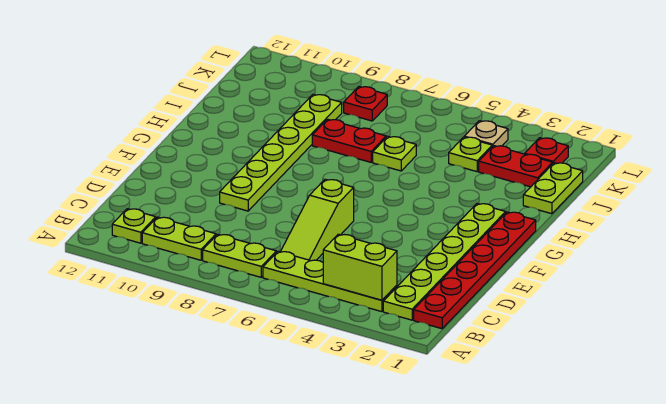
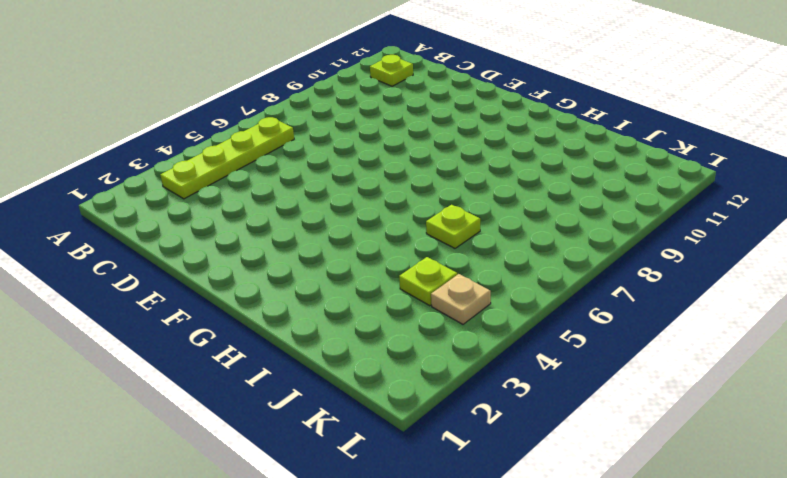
none -> red plate B1:G1 level 1
none -> lime plate B2:G2 level 1
none -> lime plate B7:B8 level 1

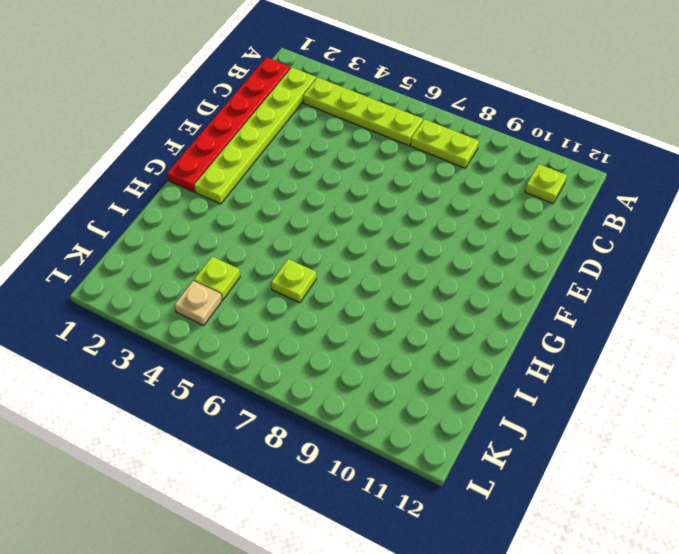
none -> lime plate B9:B10 level 1
none -> lime slope C6:E6 level 1 top E
none -> lime plate E9:J9 level 1

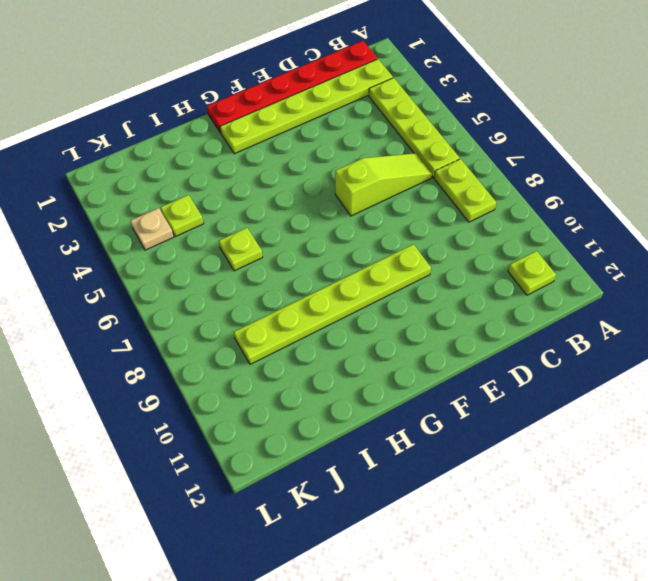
none -> lime plate B9:B10 level 1
none -> lime plate I1:J1 level 1
none -> red plate I7:I8 level 1

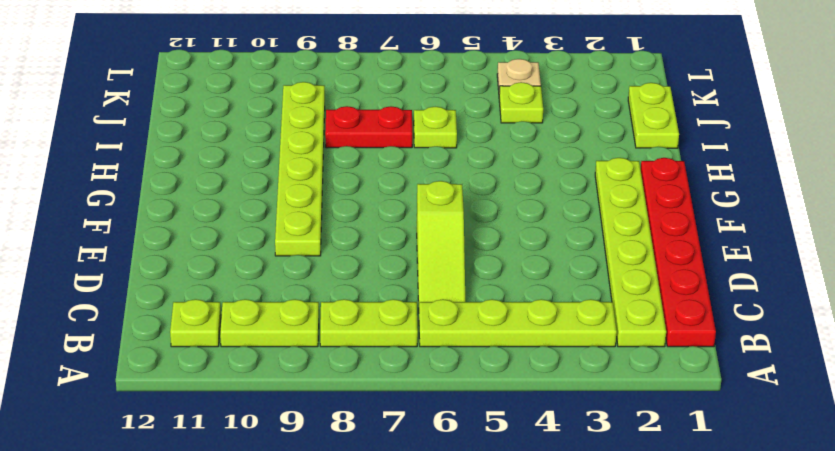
none -> red plate J2:J3 level 1
none -> red plate K2 level 1
none -> red plate K8 level 1

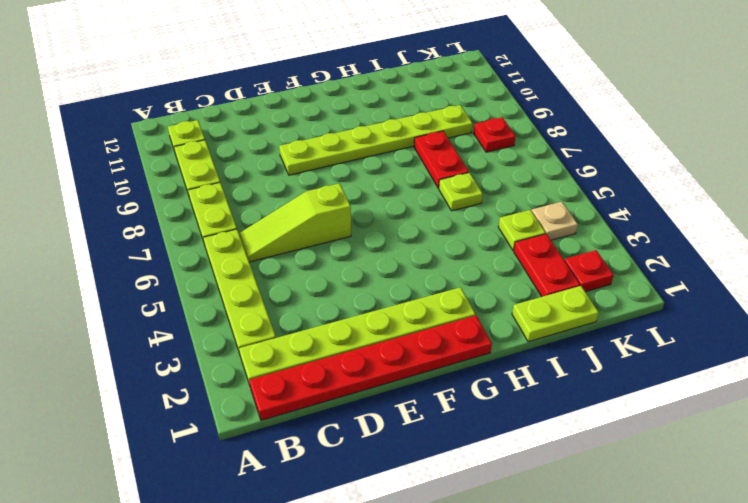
none -> lime brick B3:B4 level 2

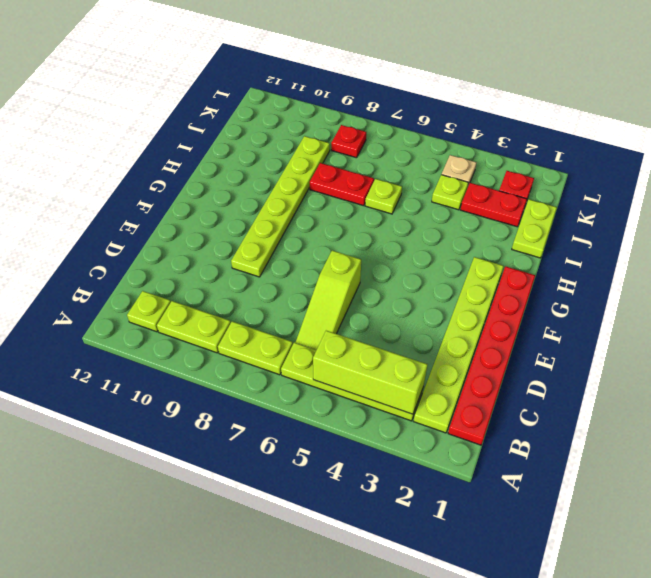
lime brick B3:B5 level 2 -> lime brick B3:B4 level 2

